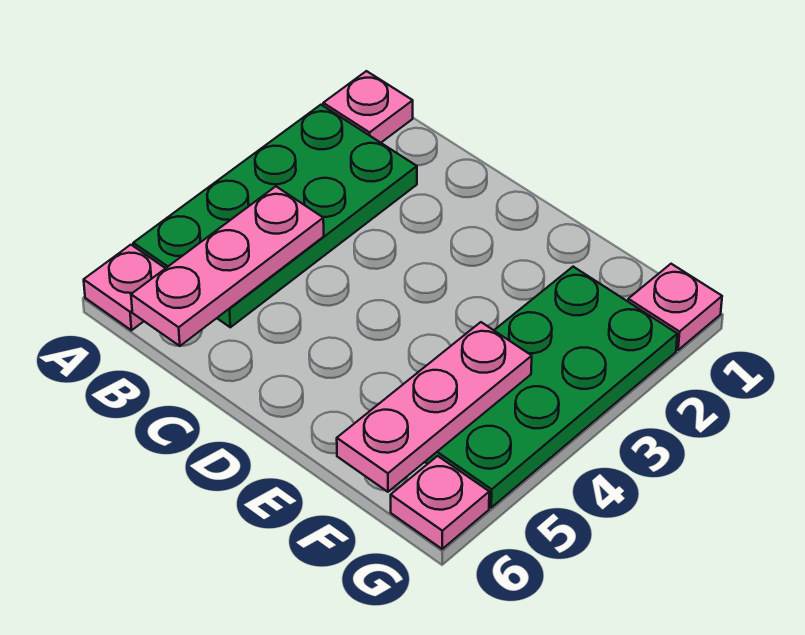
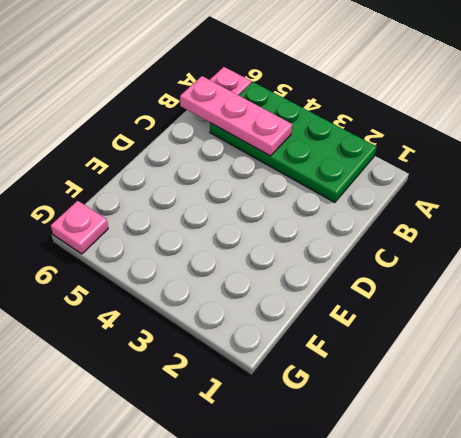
none -> pink plate A1 level 1
none -> green plate F2:G5 level 1

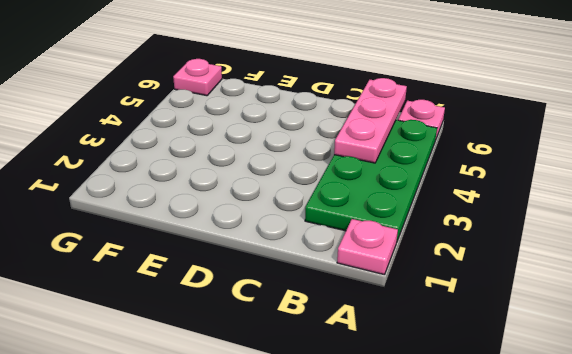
none -> green plate F2:G5 level 1
none -> pink plate G1 level 1

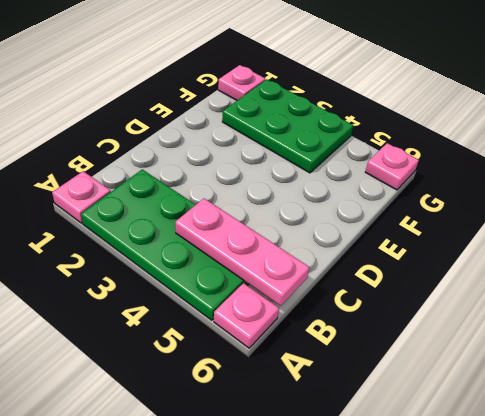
green plate F2:G4 level 1 -> green plate F2:G5 level 1
none -> pink plate F4:F6 level 2

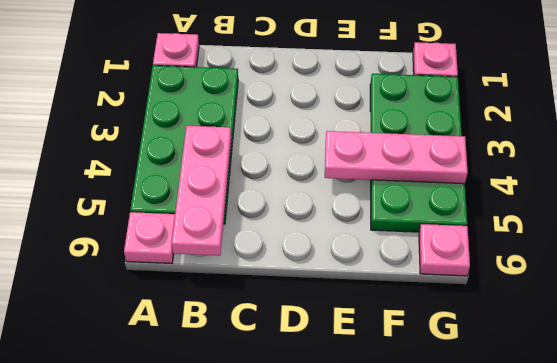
pink plate E4:G4 level 2 -> pink plate F4:F6 level 2

